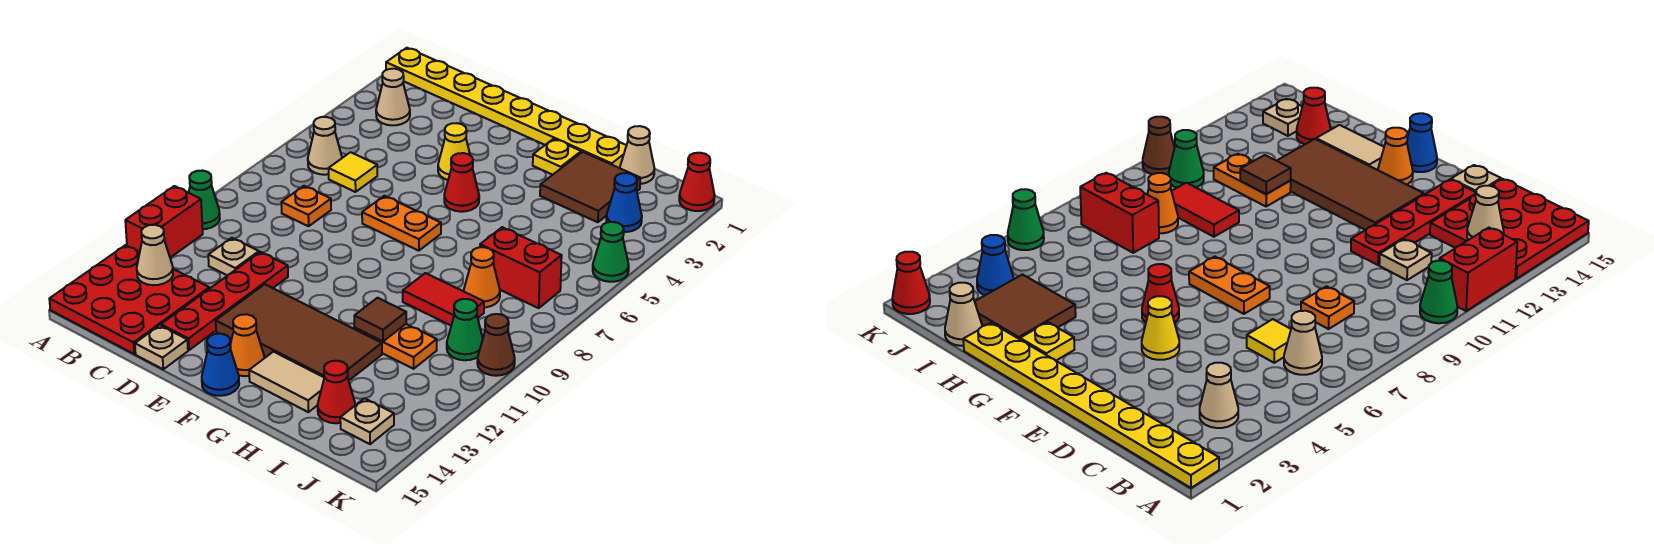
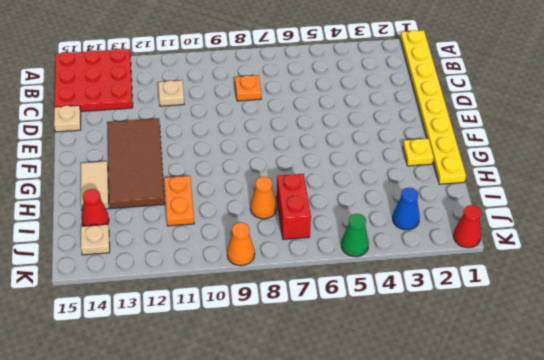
orange cone K9 level 1 -> orange cone F14 level 1
none -> green cone A10 level 1
none -> red brick A11:A12 level 1
none -> tan cone B3 level 1
none -> tan cone B6 level 1

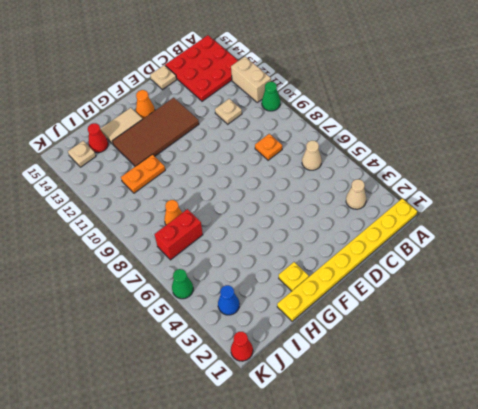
tan brick A11:A12 level 1 -> red brick A11:A12 level 1
none -> yellow tile C6 level 1
none -> red plate D11:D14 level 1
none -> yellow cone E4 level 1
none -> orange plate E7:F7 level 1

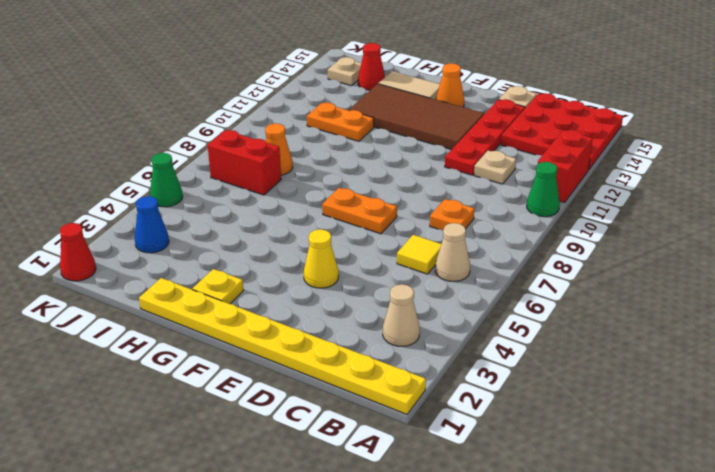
none -> red cone F5 level 1
none -> blue cone F15 level 1
none -> brown tile H2:I3 level 1
none -> red tile H9:I9 level 1

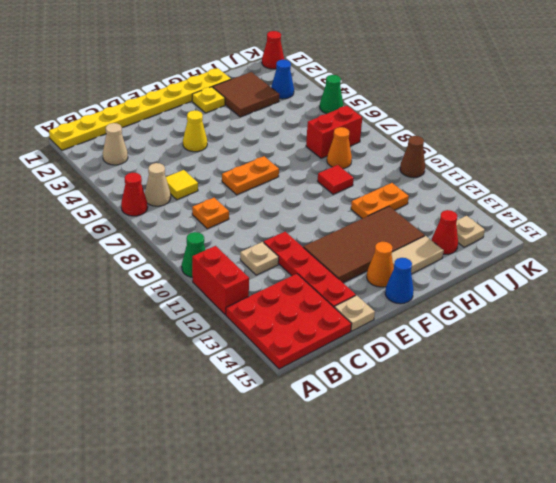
red cone A6 level 1 -> red cone F5 level 1
red tile H9 level 1 -> red tile H9:I9 level 1
none -> tan cone I1 level 1
none -> green cone J10 level 1
none -> tan cone B13 level 2
none -> brown tile H11 level 2

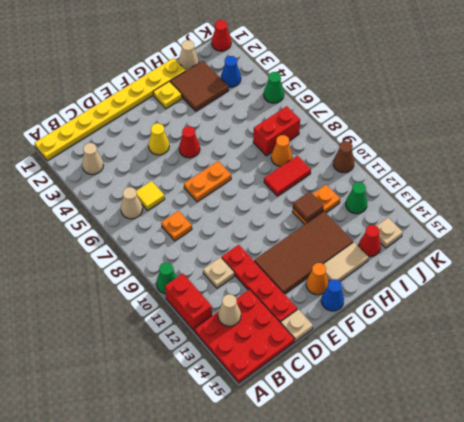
green cone J12 level 1 -> green cone J10 level 1

